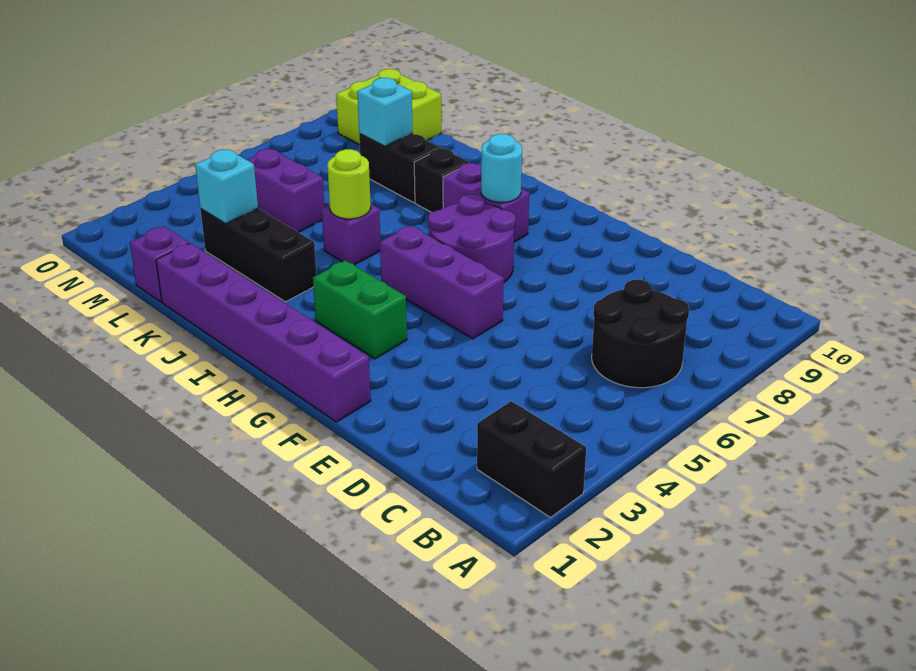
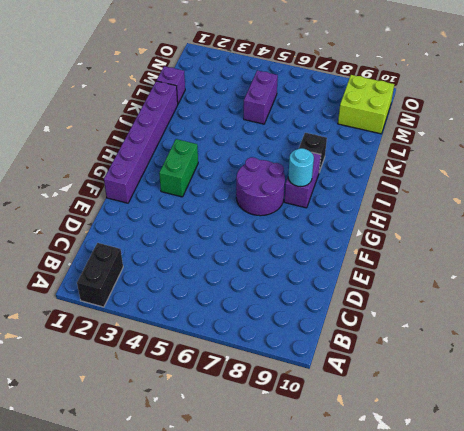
none -> black round brick B6:C7 level 1
none -> purple brick F5:H5 level 1
none -> black brick J3:L3 level 1

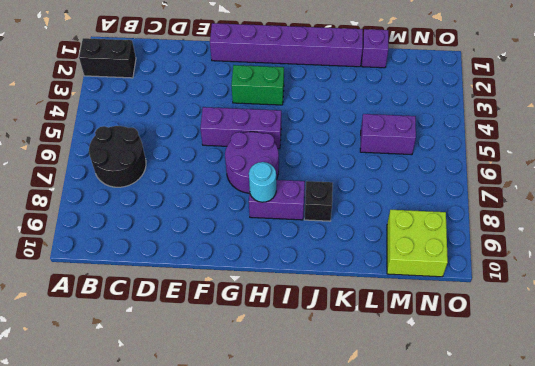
none -> black brick J3:L3 level 1
none -> purple brick J5 level 1
none -> black brick K8:L8 level 1

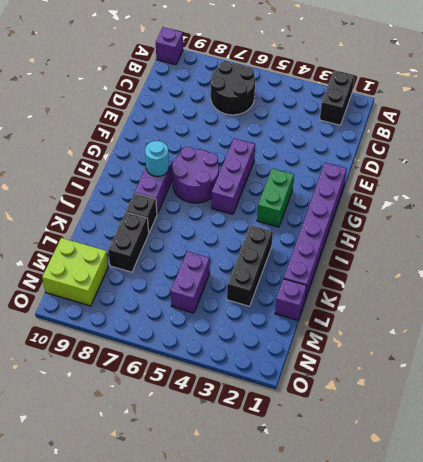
purple brick A10 level 1 -> purple brick J5 level 1
none -> lime round brick J5 level 2
none -> cyan brick L3 level 2
none -> cyan brick L8 level 2

